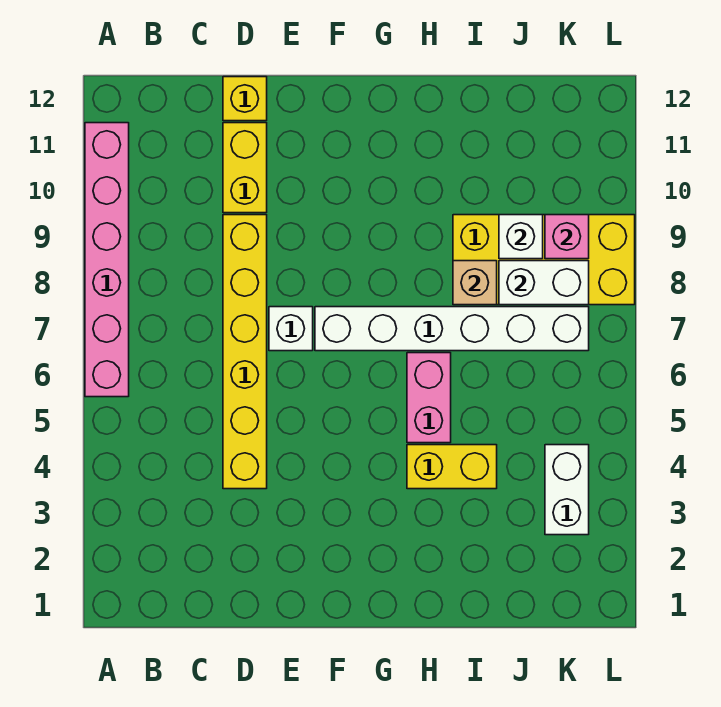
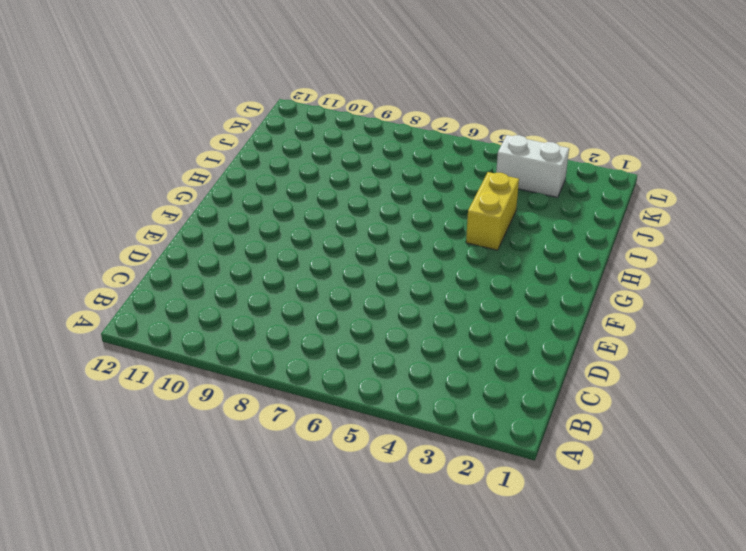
none -> pink brick A6:A11 level 1
none -> yellow brick D4:D9 level 1
none -> yellow brick D10:D11 level 1

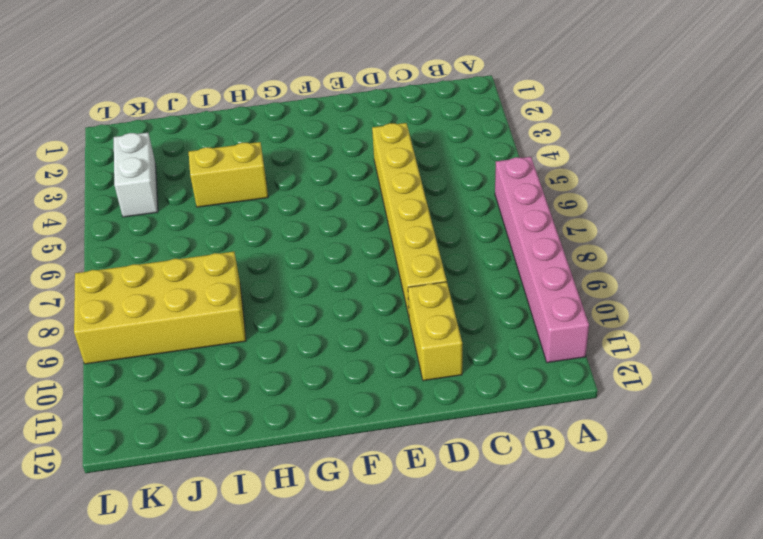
none -> yellow brick D12 level 1
none -> white brick E7 level 1
none -> white brick F7:K7 level 1

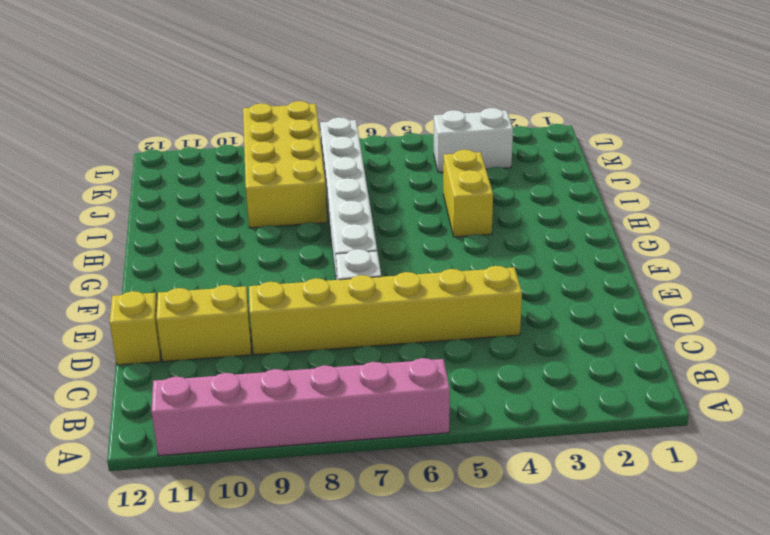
none -> pink brick H5:H6 level 1
none -> tan brick I8 level 2
none -> white brick J8:K8 level 2

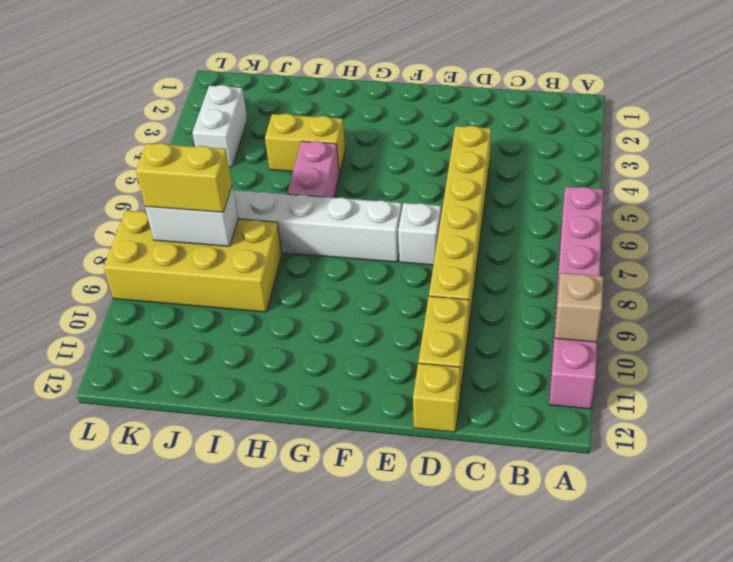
tan brick A10 level 2 -> tan brick I8 level 2
yellow brick J8:K8 level 3 -> none
none -> white brick J9 level 2
none -> pink brick K9 level 2

